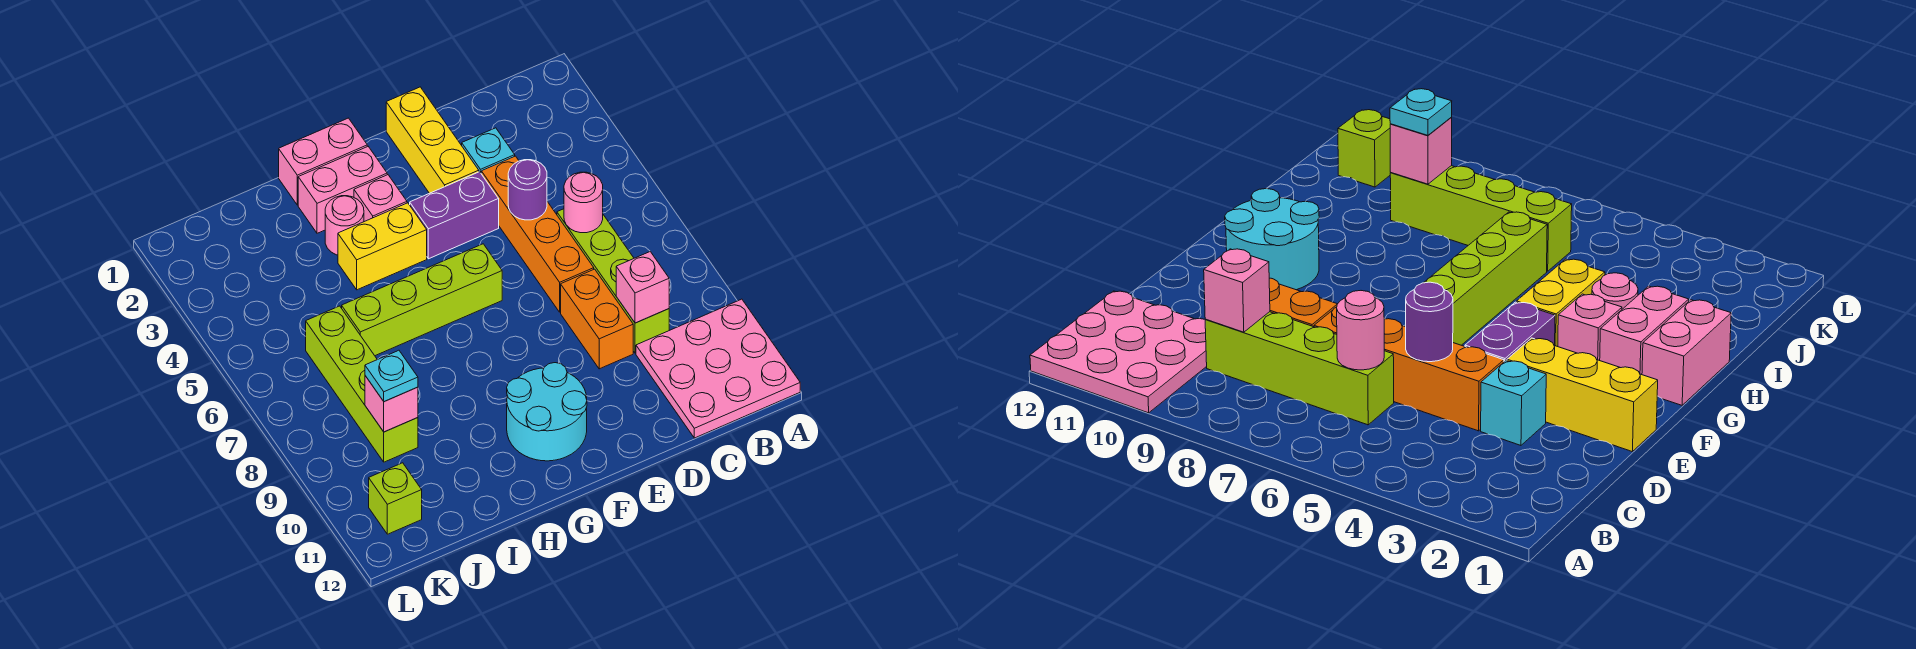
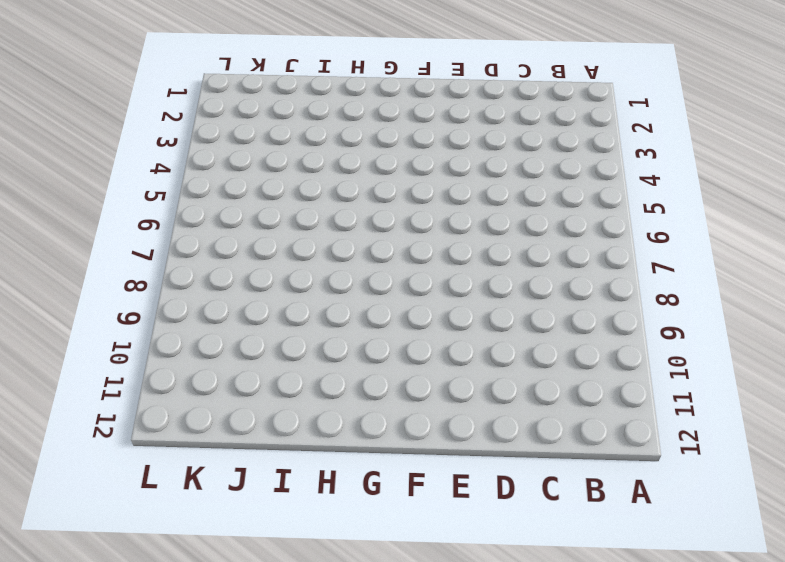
none -> pink plate A10:C12 level 1
none -> lime brick C6:C9 level 1
none -> cyan brick D3 level 1

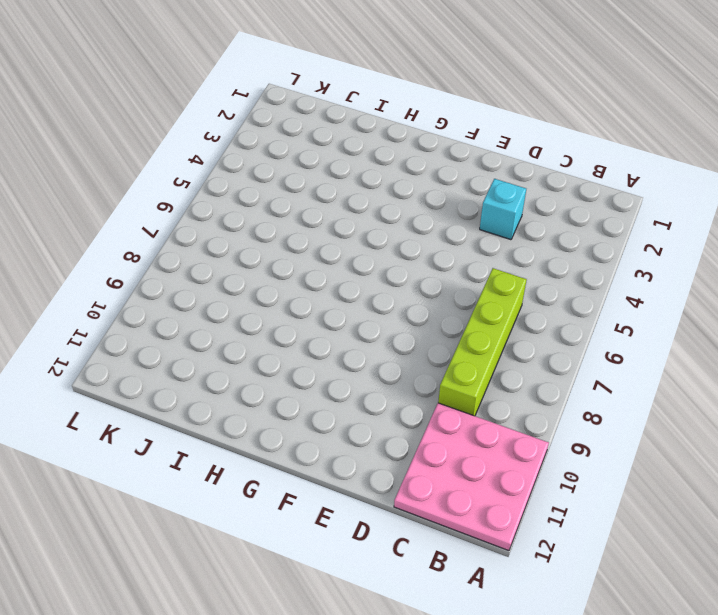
none -> orange brick D4:D7 level 1
none -> orange brick D8:D9 level 1
none -> yellow brick E1:E3 level 1

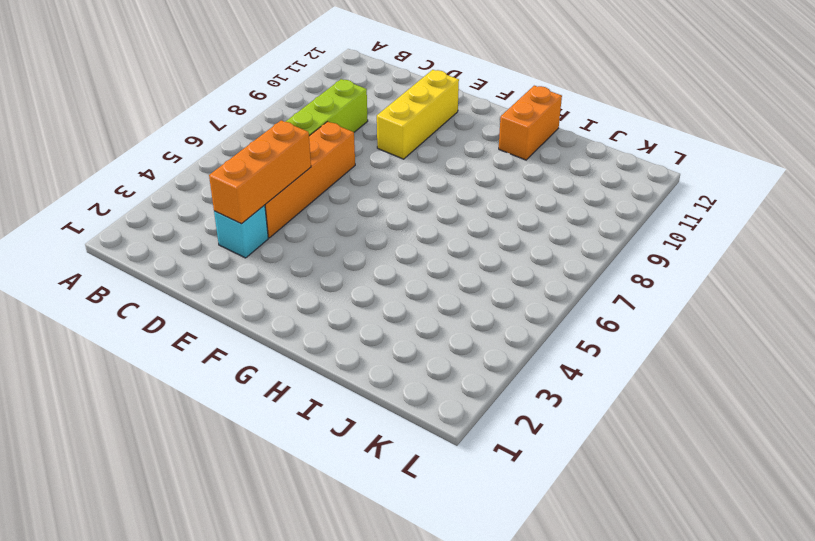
orange brick D3:D5 level 2 -> purple round brick D5 level 2
yellow brick E9:E11 level 1 -> yellow brick E1:E3 level 1
orange brick H11:H12 level 1 -> orange brick D8:D9 level 1
none -> pink plate A10:C12 level 1
none -> purple brick E4:F4 level 1
none -> lime brick F6:I6 level 1

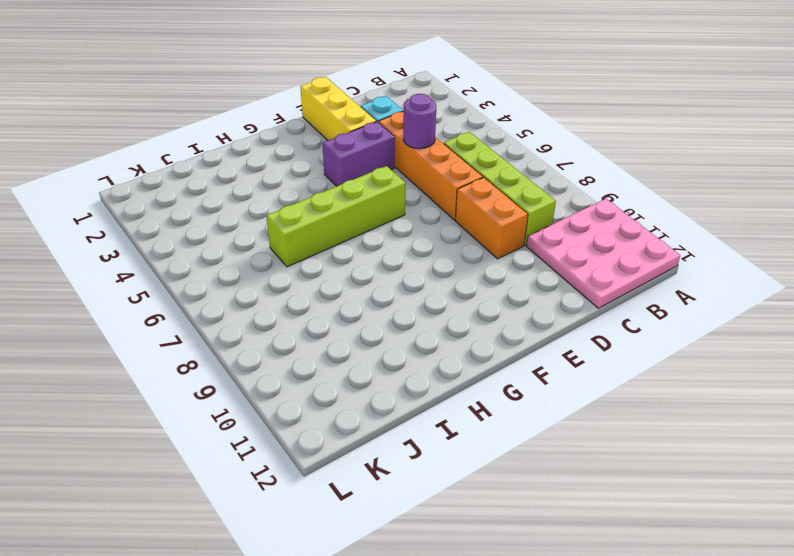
none -> cyan round brick F10:G11 level 1
none -> pink brick G1:H1 level 1
none -> pink brick G2:H2 level 1

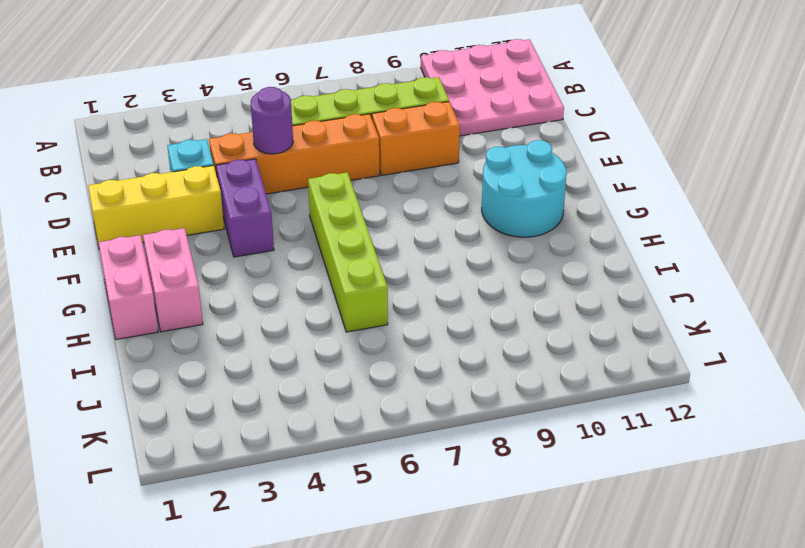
none -> pink brick G3 level 1
none -> yellow brick G4:H4 level 1
none -> pink round brick H3 level 1

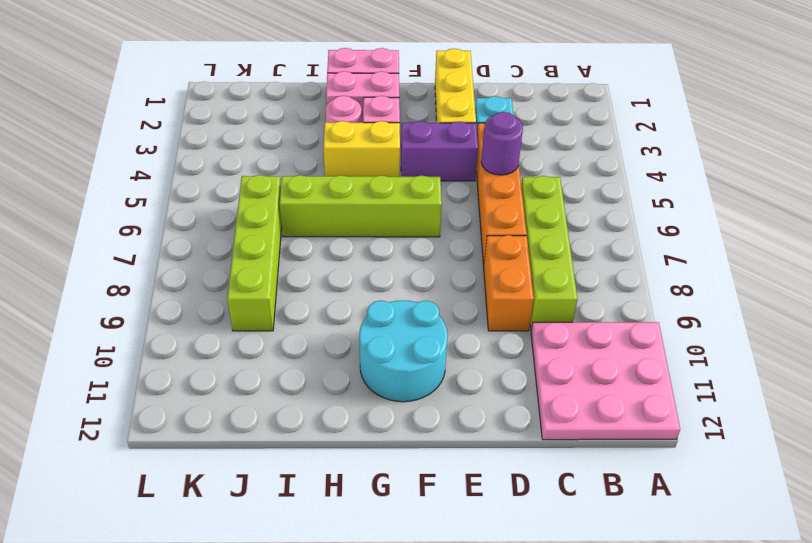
none -> lime brick K11 level 1
none -> pink round brick C6 level 2
none -> pink brick C9 level 2

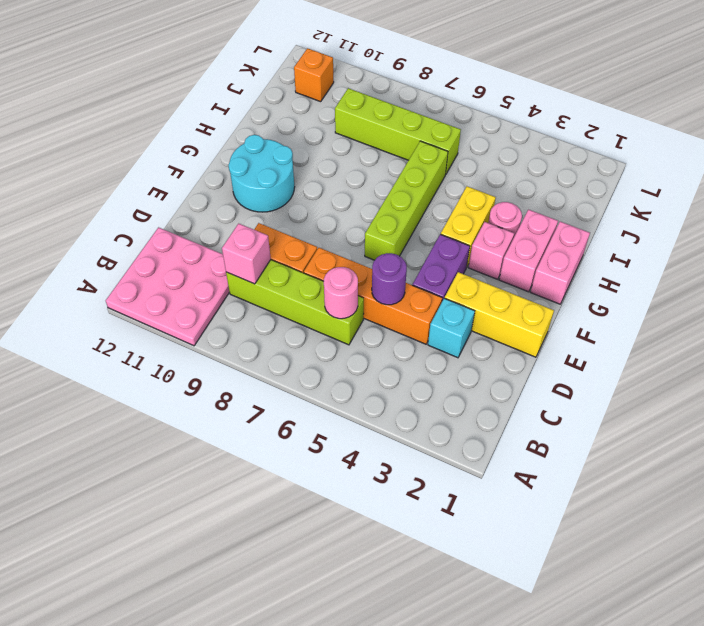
orange brick K11 level 1 -> lime brick K11 level 1
none -> pink brick J9 level 2
none -> cyan plate J9 level 3

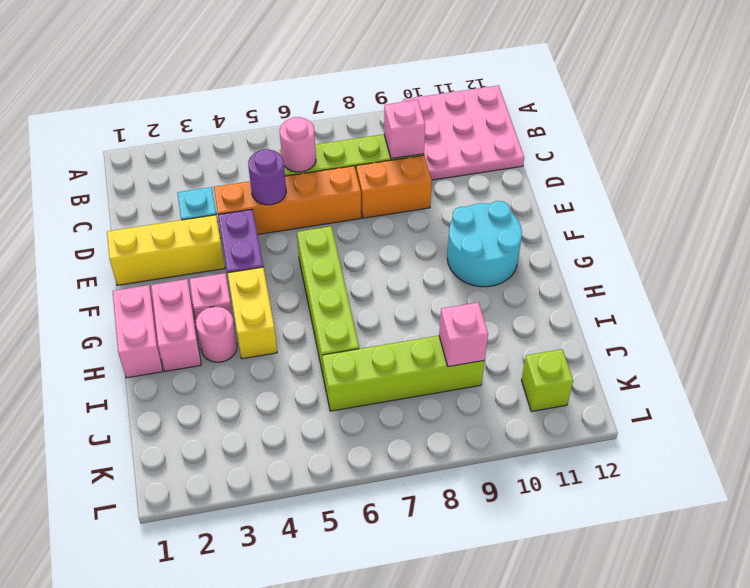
none -> cyan plate J9 level 3

